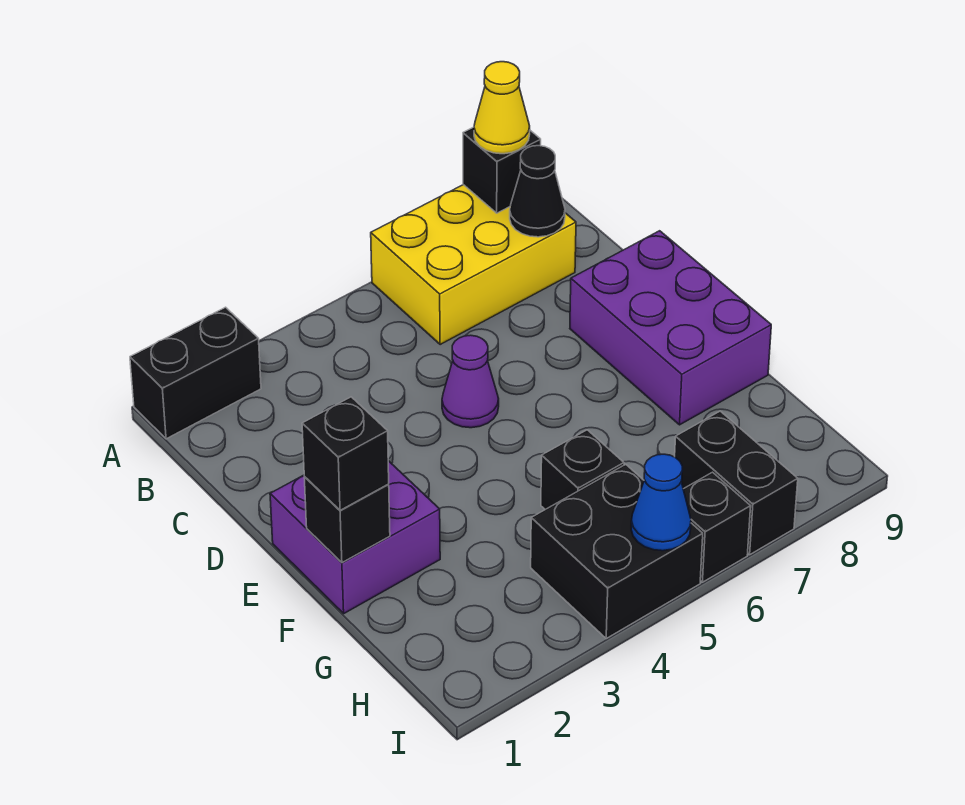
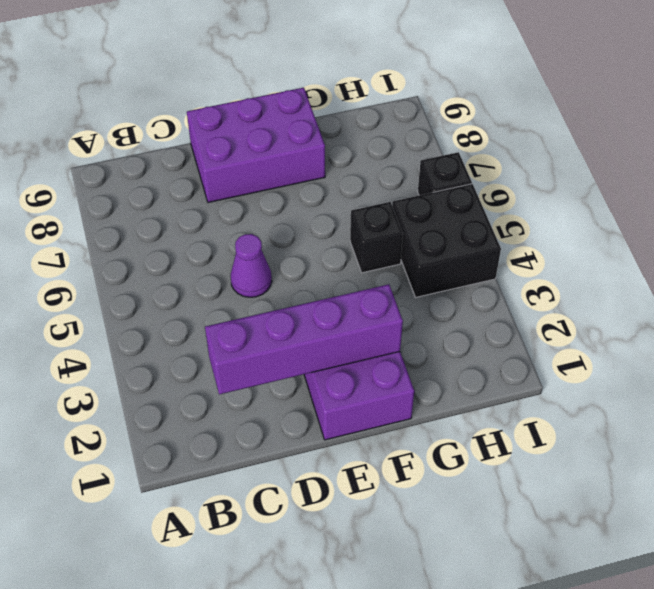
purple brick C2:F2 level 2 -> none
none -> black brick A1:A2 level 1
none -> yellow brick A6:B8 level 1
none -> black brick H7:I7 level 1

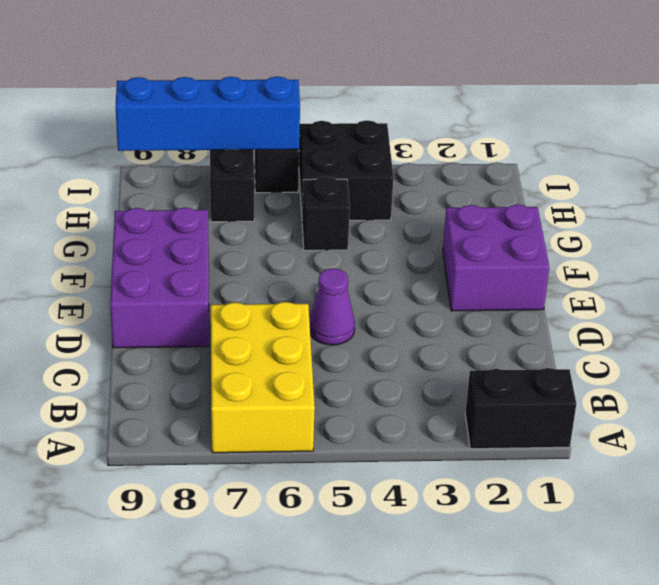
yellow brick A6:C7 level 1 -> yellow brick A6:B8 level 1
blue brick I6:I9 level 2 -> none
none -> black brick A8 level 2
none -> black cone B8 level 2
none -> black brick F1 level 2

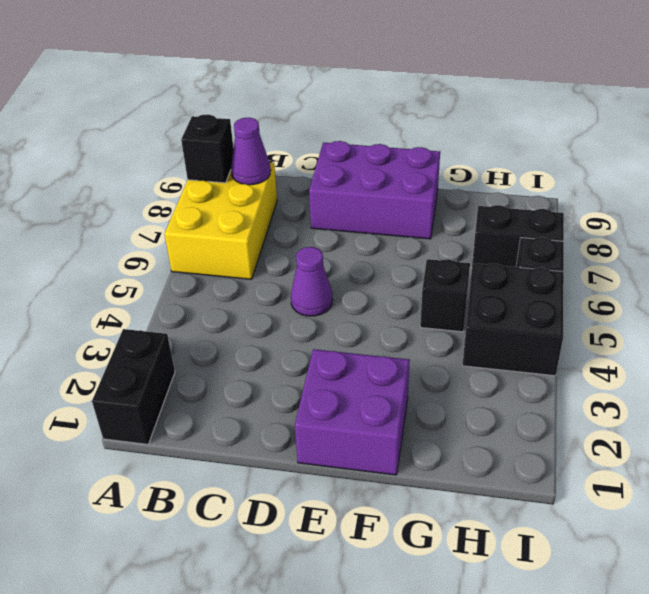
purple cone B8 level 2 -> black cone B8 level 2
none -> black brick F1 level 2
none -> blue cone I5 level 2
none -> yellow cone A8 level 3

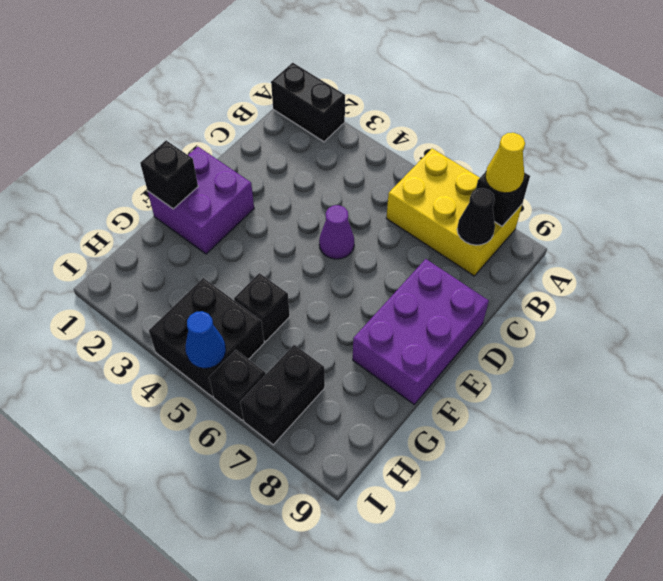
none -> black brick F1 level 3

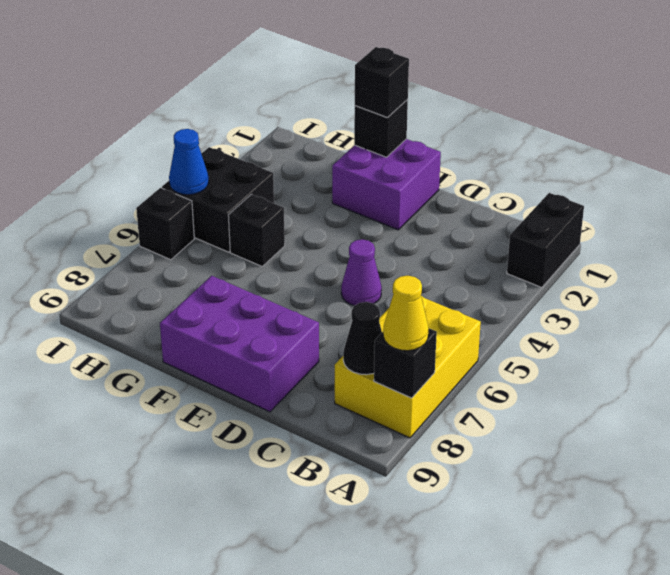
none -> black brick H7:I7 level 1

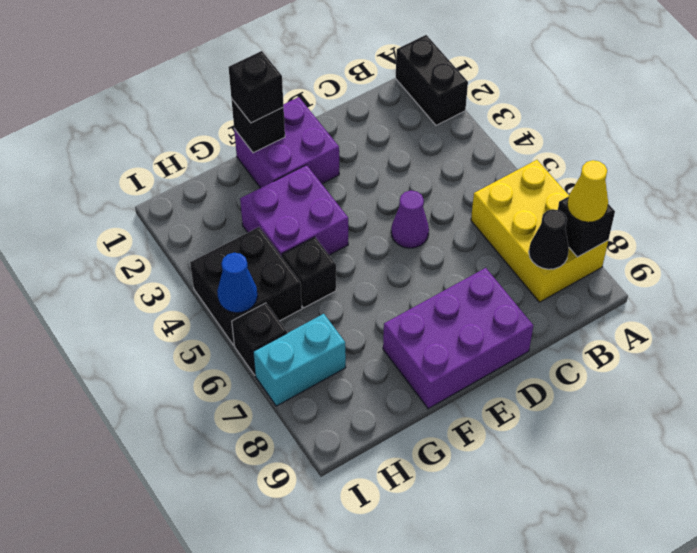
purple brick F3:G4 level 1 -> none
cyan brick H7:I7 level 1 -> black brick H7:I7 level 1

